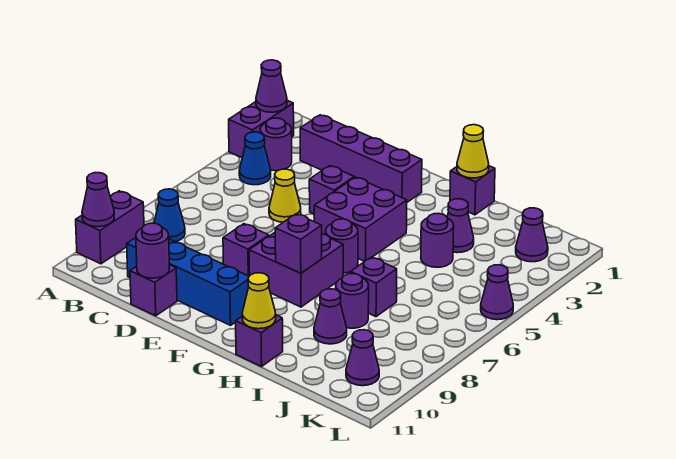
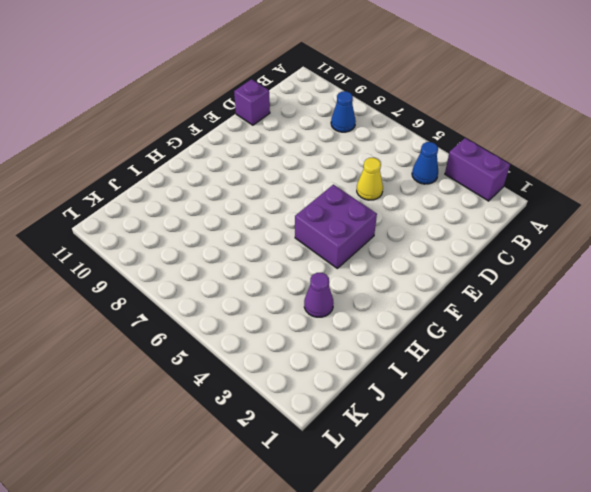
none -> purple brick A9:A10 level 1
none -> purple round brick B3 level 1
none -> purple brick C2:F2 level 1
none -> blue brick C10:F10 level 1

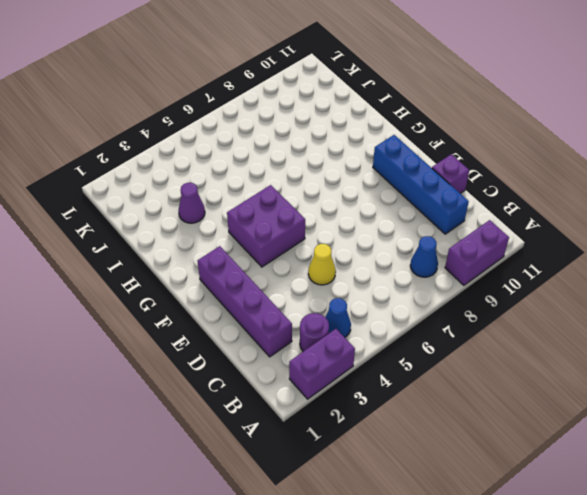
none -> purple brick E4 level 1
none -> purple brick E8 level 1
none -> purple brick F7:G8 level 1
none -> purple round brick G6 level 1

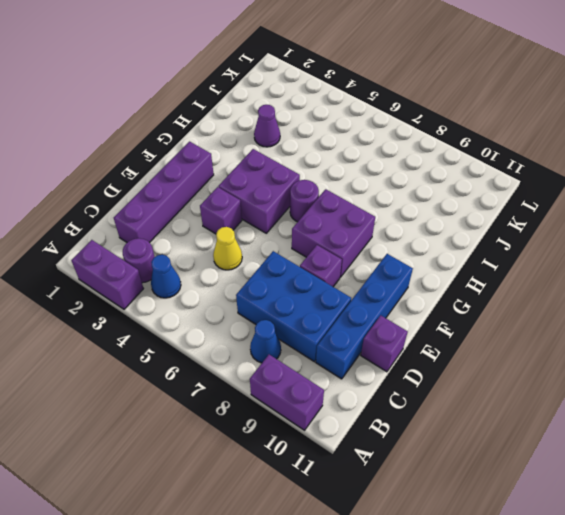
blue brick C7:D9 level 1 -> none
none -> purple brick H1 level 1
none -> purple brick H11 level 1
none -> purple round brick I4 level 1
none -> purple brick I7 level 1

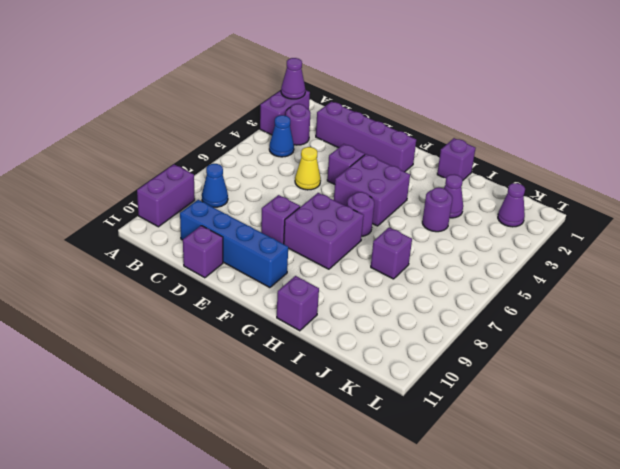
none -> purple round brick I8 level 1
none -> purple cone I9 level 1
none -> purple cone K10 level 1
none -> purple cone L5 level 1

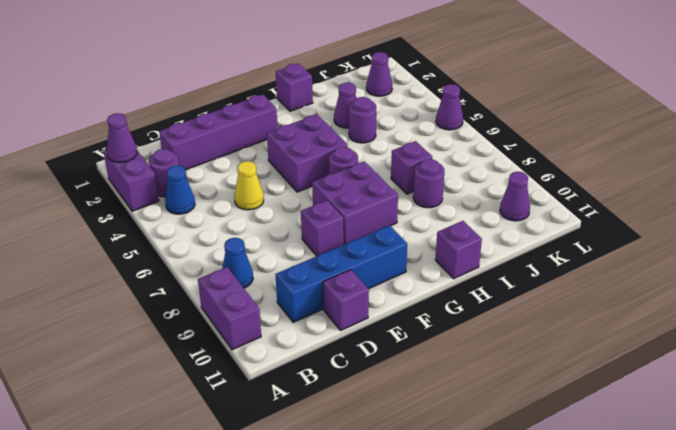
none -> purple brick E4 level 1
none -> purple cone I9 level 1
none -> purple cone A10 level 2
none -> purple round brick D11 level 2

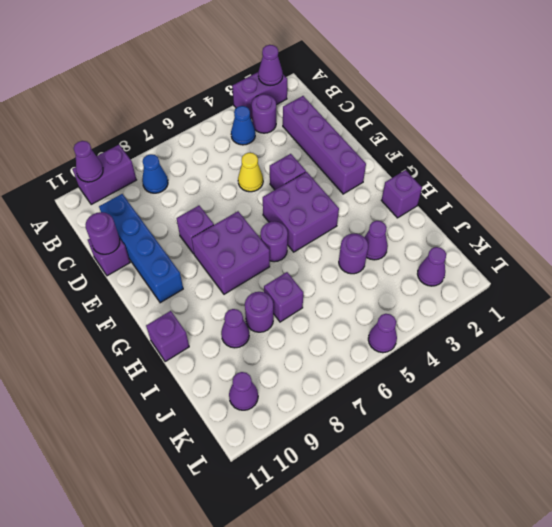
none -> purple brick G8 level 2
none -> yellow cone H1 level 2
none -> yellow cone H11 level 2

